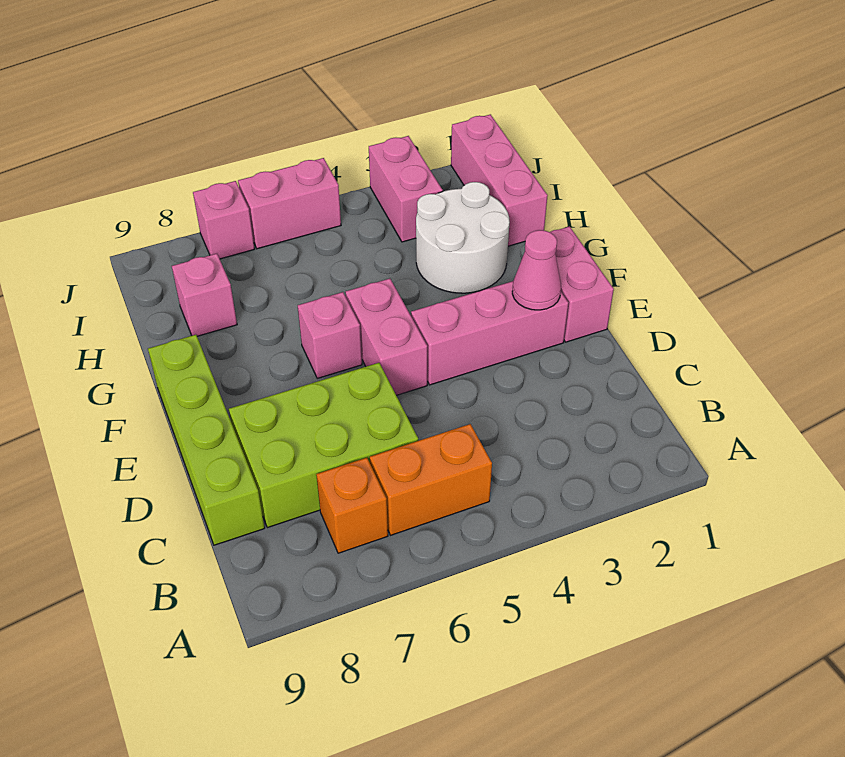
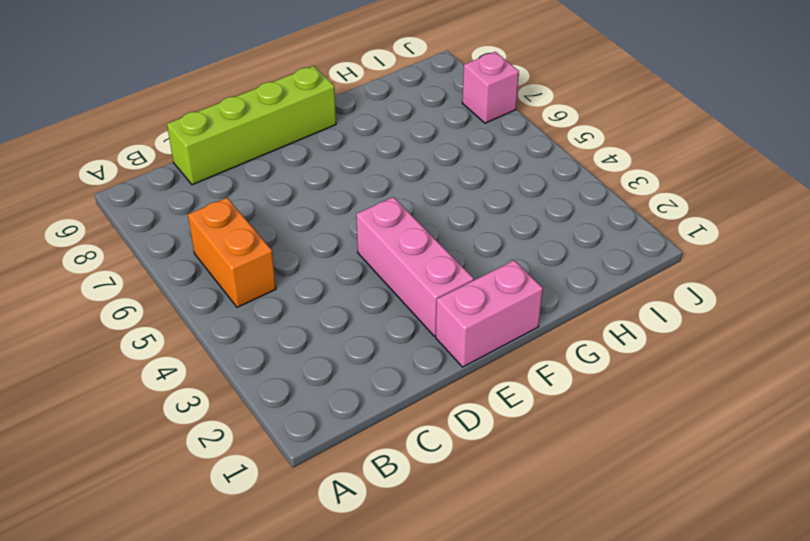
none -> orange brick B7 level 1
none -> lime brick C6:D8 level 1
none -> pink brick E5:F5 level 1

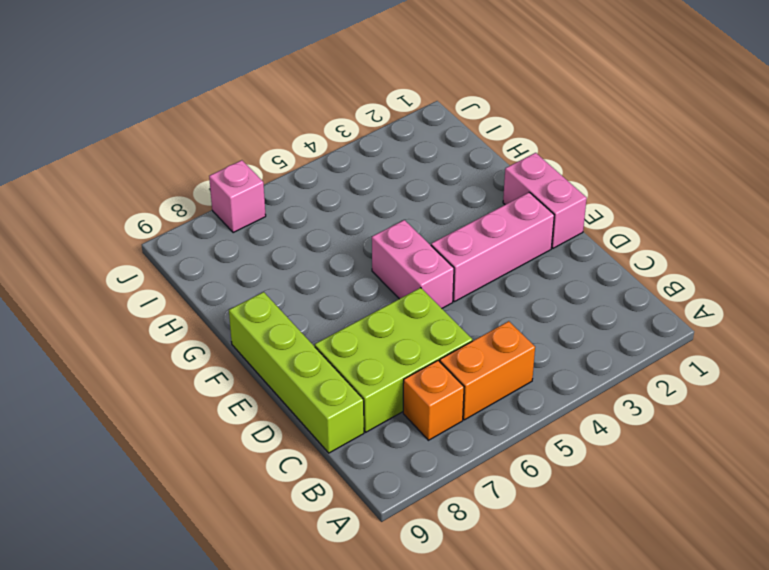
none -> pink brick F6 level 1
none -> white round brick G2:H3 level 1
none -> pink brick H1:J1 level 1

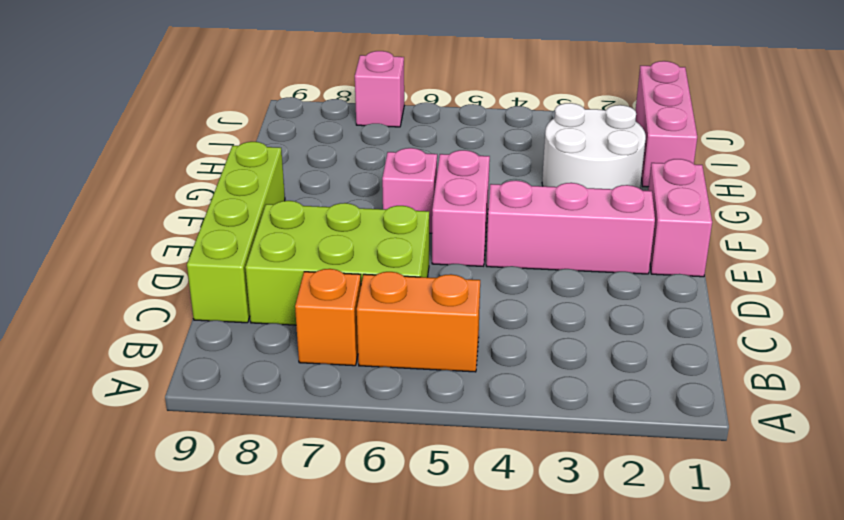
none -> pink brick H8 level 1
none -> pink brick I3:J3 level 1
none -> pink brick J5:J6 level 1

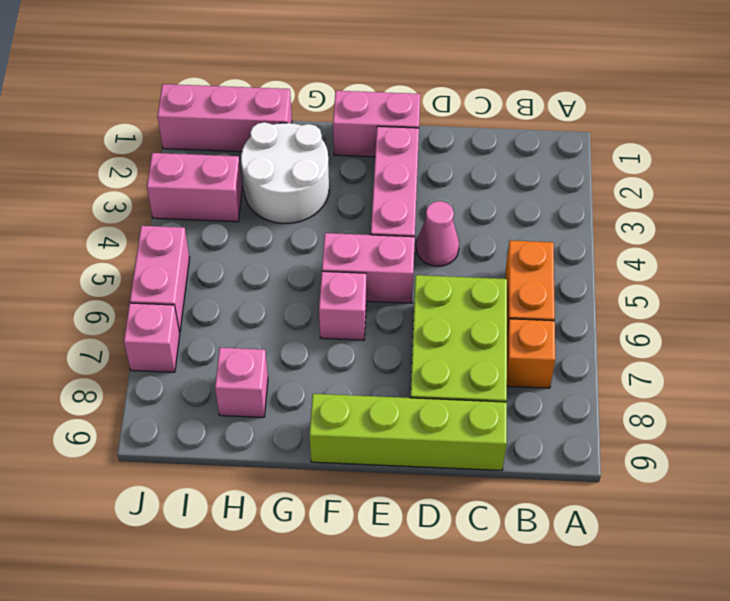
pink cone D4 level 1 -> pink cone E2 level 2

